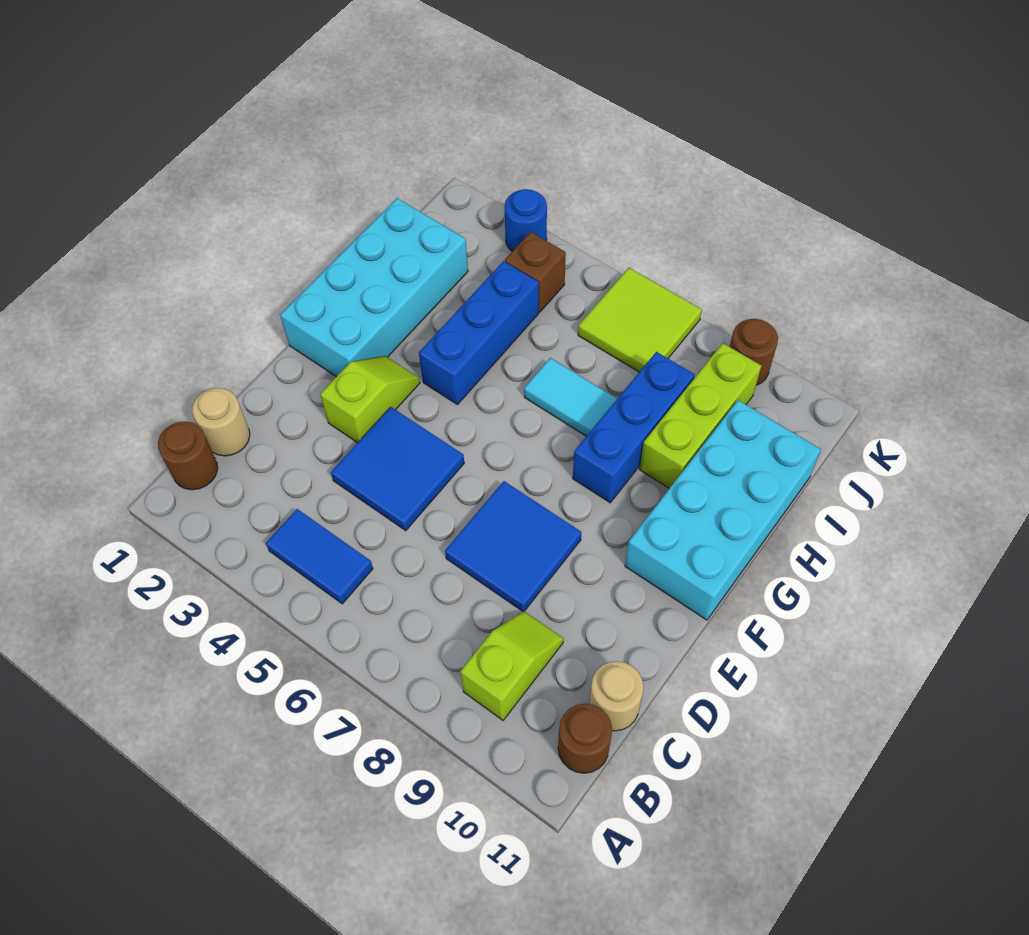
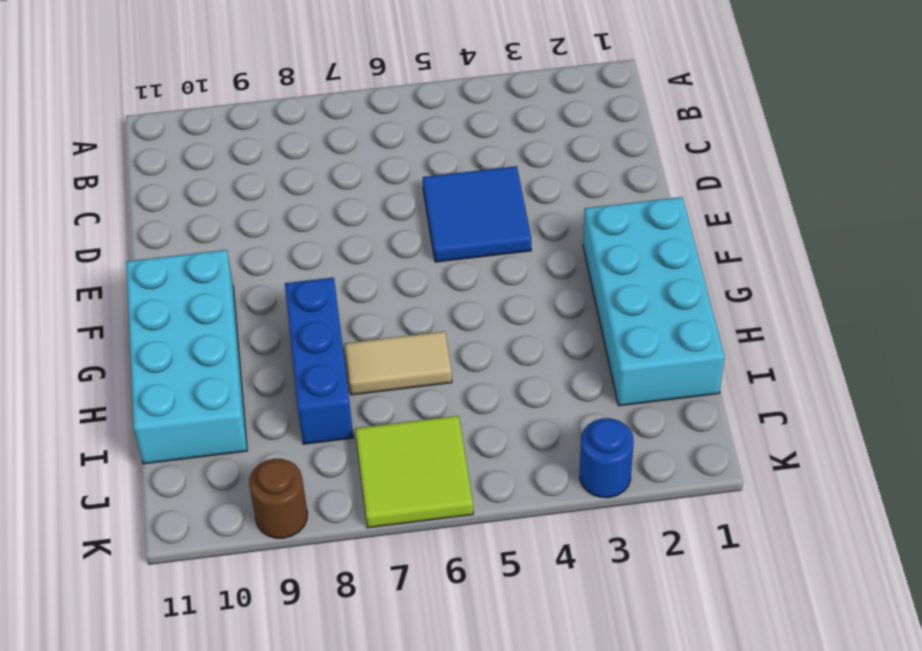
tan tile H6:H7 level 1 -> cyan tile H6:H7 level 1
none -> brown round brick B1 level 1
none -> blue tile B4:B5 level 1
none -> lime slope B9:C9 level 1 top B

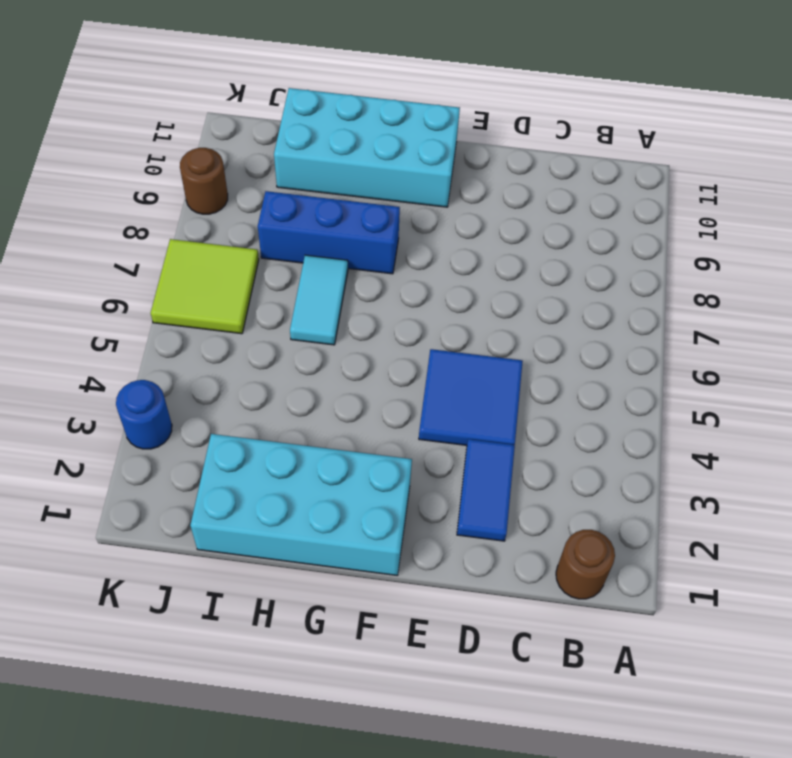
blue tile D2:D3 level 1 -> blue tile B4:B5 level 1
none -> lime slope B9:C9 level 1 top B
none -> brown round brick B11 level 1
none -> tan round brick C1 level 1

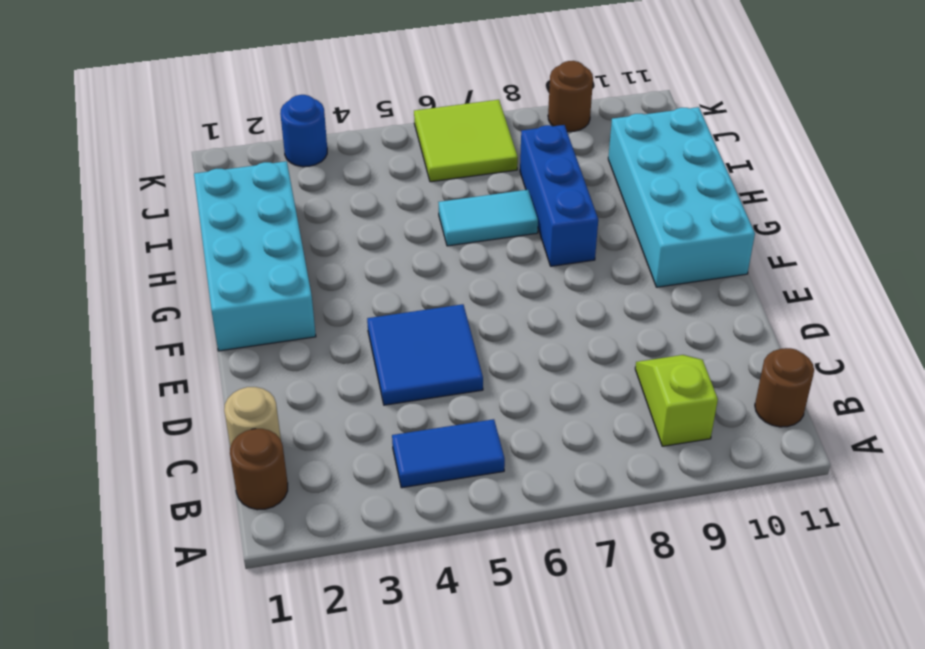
none -> tan round brick C11 level 1
none -> blue tile D7:E8 level 1
none -> lime slope E3:F3 level 1 top E

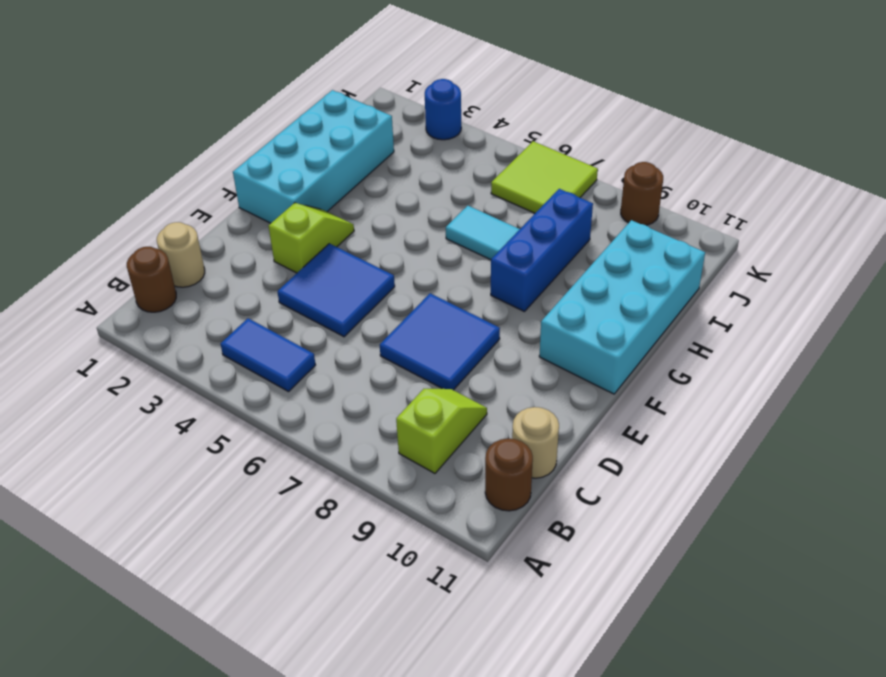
none -> blue brick G4:I4 level 1
none -> lime brick H9:J9 level 1
none -> brown brick J4 level 1

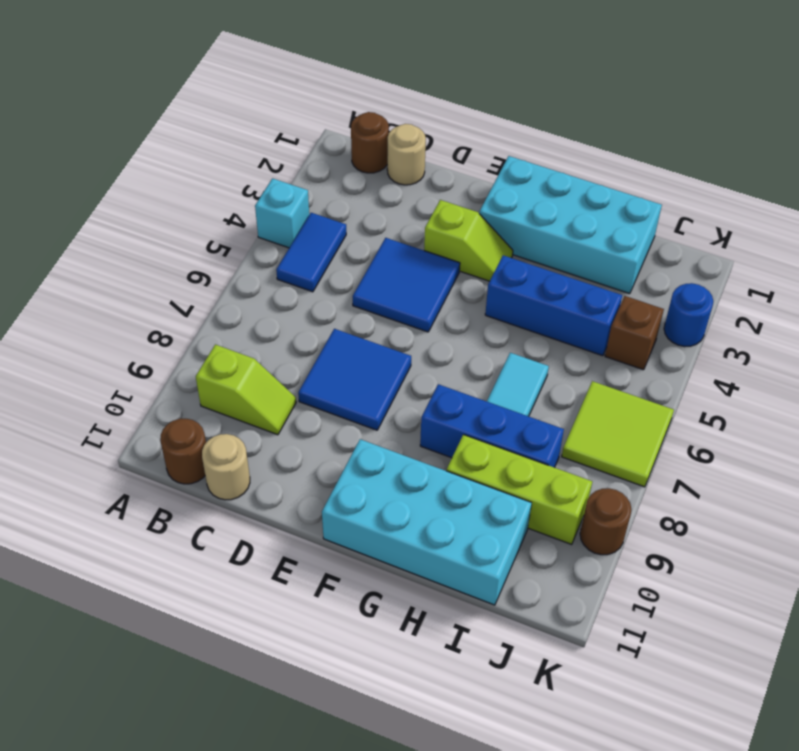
cyan brick A4 level 1 -> none

